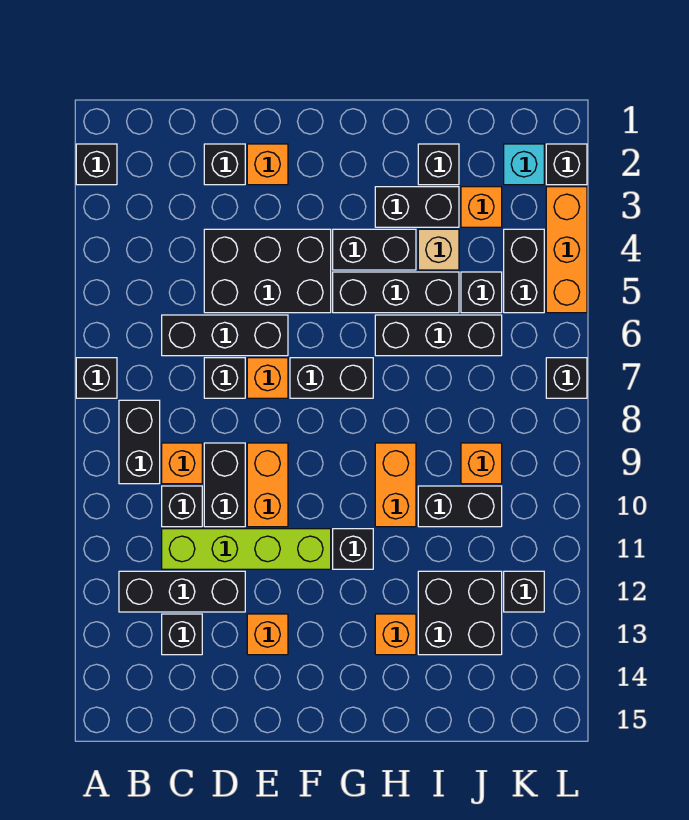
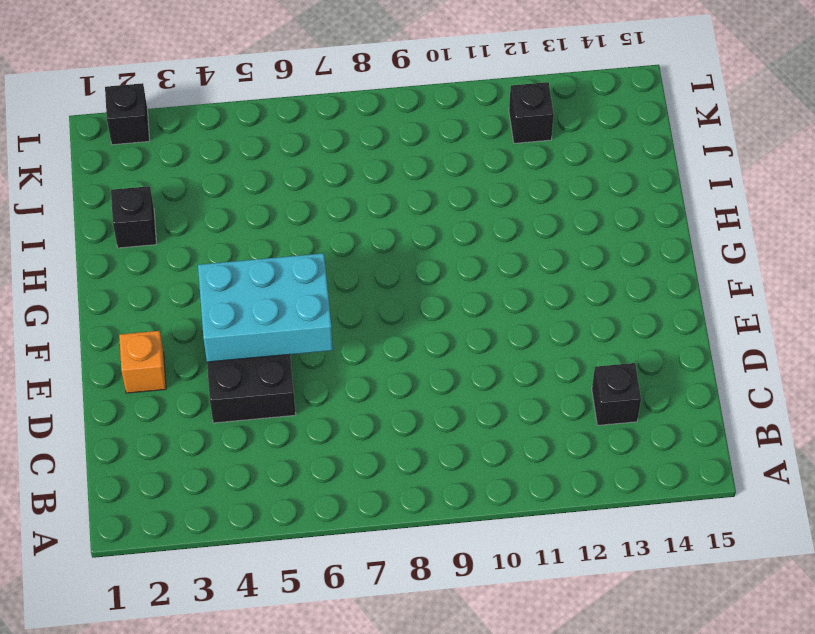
cyan brick E4:F6 level 2 -> none
none -> black brick A2 level 1
none -> black brick A7 level 1
none -> black brick B8:B9 level 1
none -> black brick B12:D12 level 1

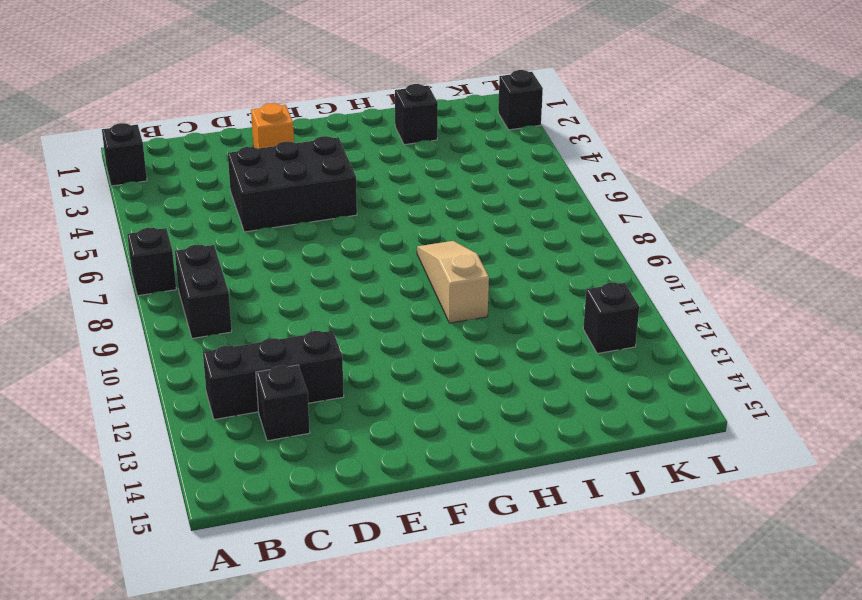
tan slope H8:H10 level 1 top 10 -> orange brick H9:H10 level 1
none -> black brick C6:E6 level 1
none -> orange brick C9 level 1
none -> black brick C10 level 1
none -> lime brick C11:F11 level 1

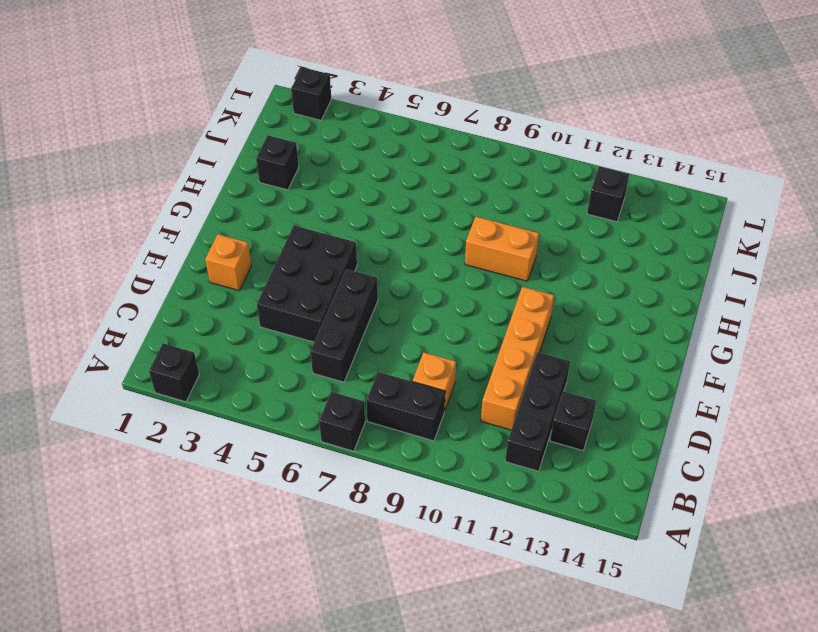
orange brick C11:F11 level 1 -> lime brick C11:F11 level 1
none -> black brick C10 level 1
none -> black brick D2 level 1
none -> black brick D7 level 1
none -> black brick D9:D10 level 1

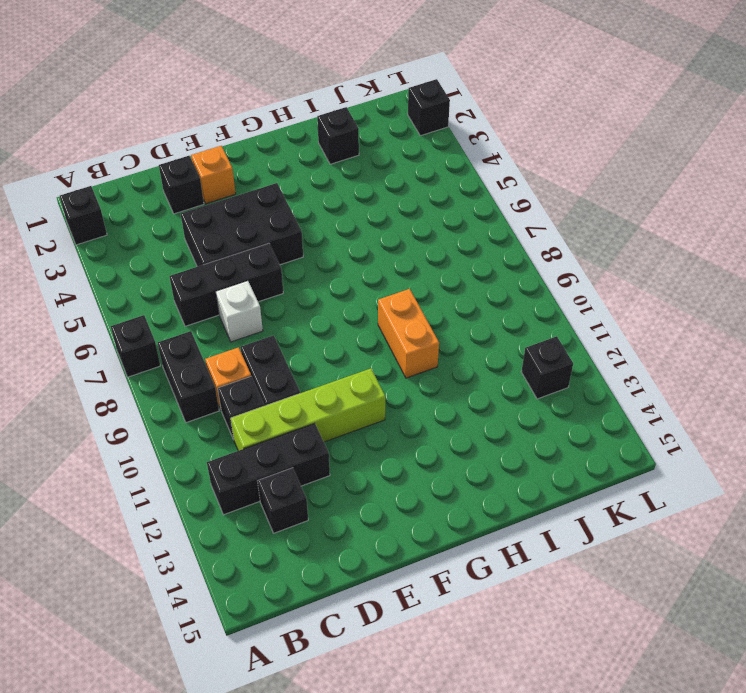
white brick D7 level 1 -> black brick D7 level 1
none -> orange brick E7 level 1
none -> orange brick E9:E10 level 1
none -> orange brick E13 level 1
none -> black brick F7:G7 level 1

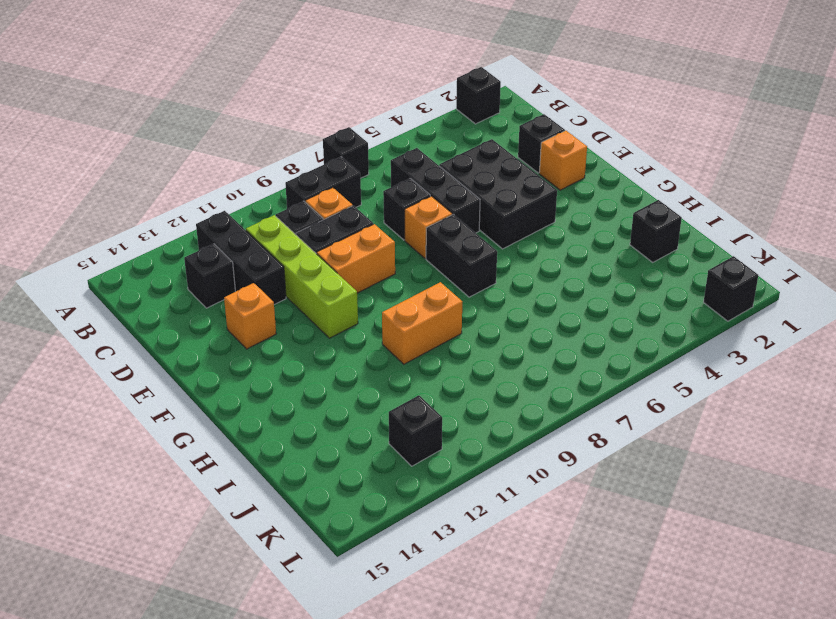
none -> black brick G4:H4 level 1
none -> black brick G5:I5 level 1
none -> black brick G11 level 1
none -> black brick H3:I3 level 1

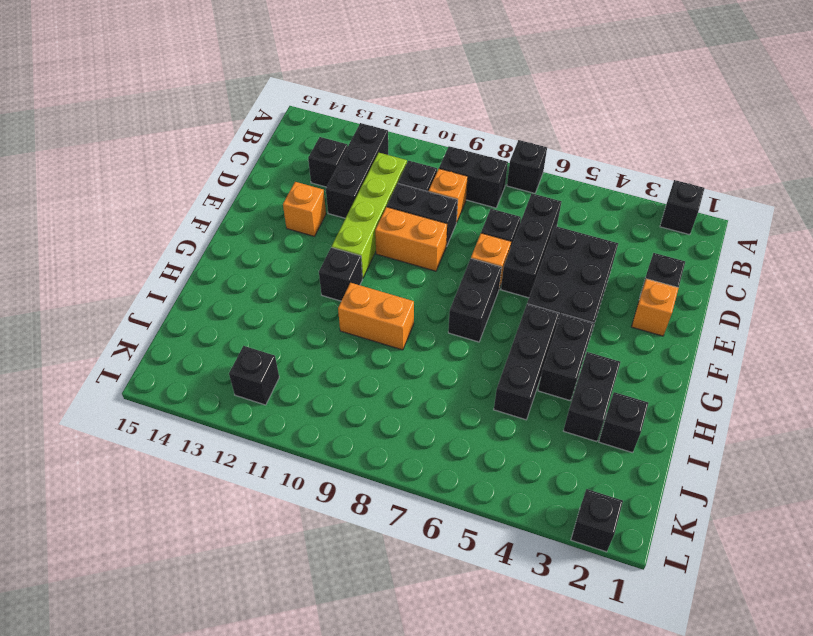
none -> black brick H6:J6 level 1
none -> orange brick H13 level 1
none -> tan brick I4 level 1
none -> black brick I10:J10 level 1

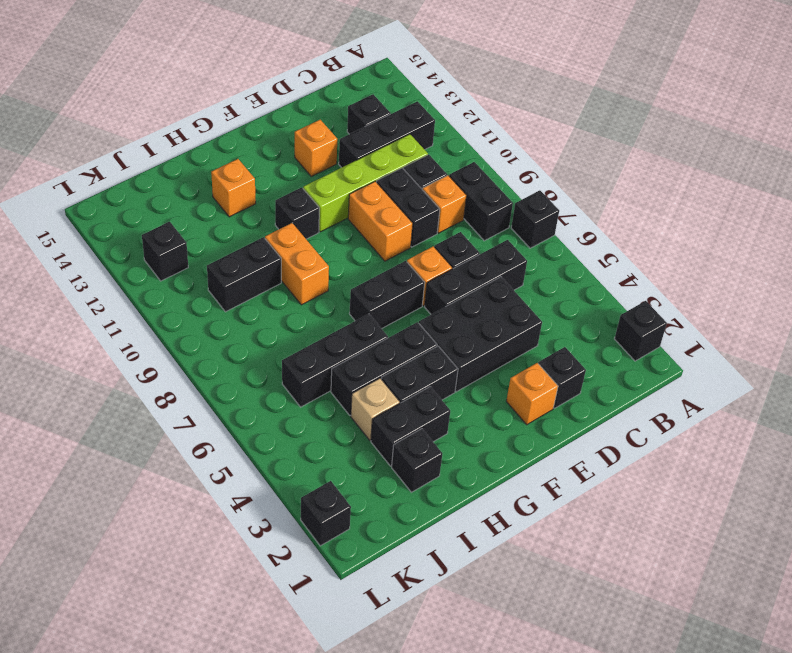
none -> black brick I12:J13 level 1
none -> orange brick J3 level 1
none -> black brick J5 level 1
none -> orange brick J9 level 1

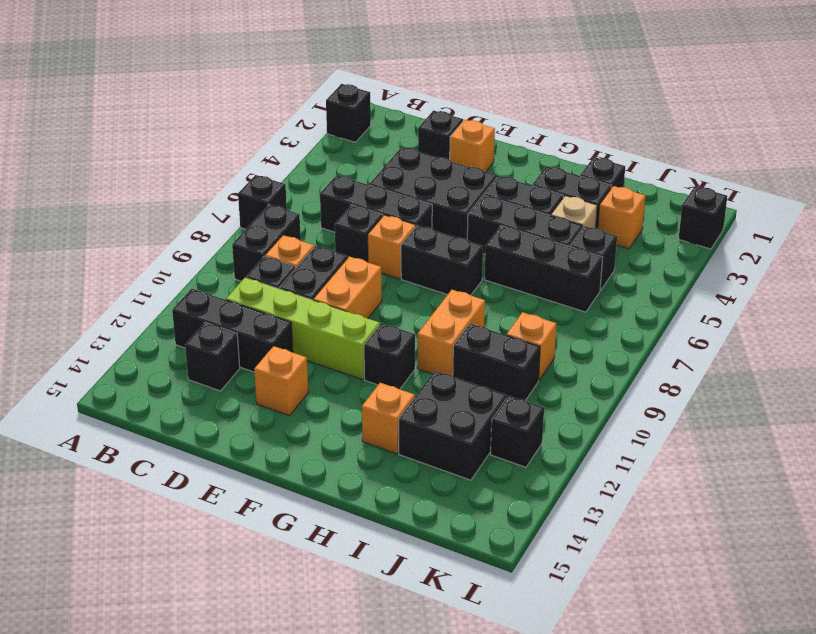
none -> cyan brick K2 level 1
none -> black brick K4:K5 level 1
none -> orange brick L3:L5 level 1
none -> black brick L7 level 1

